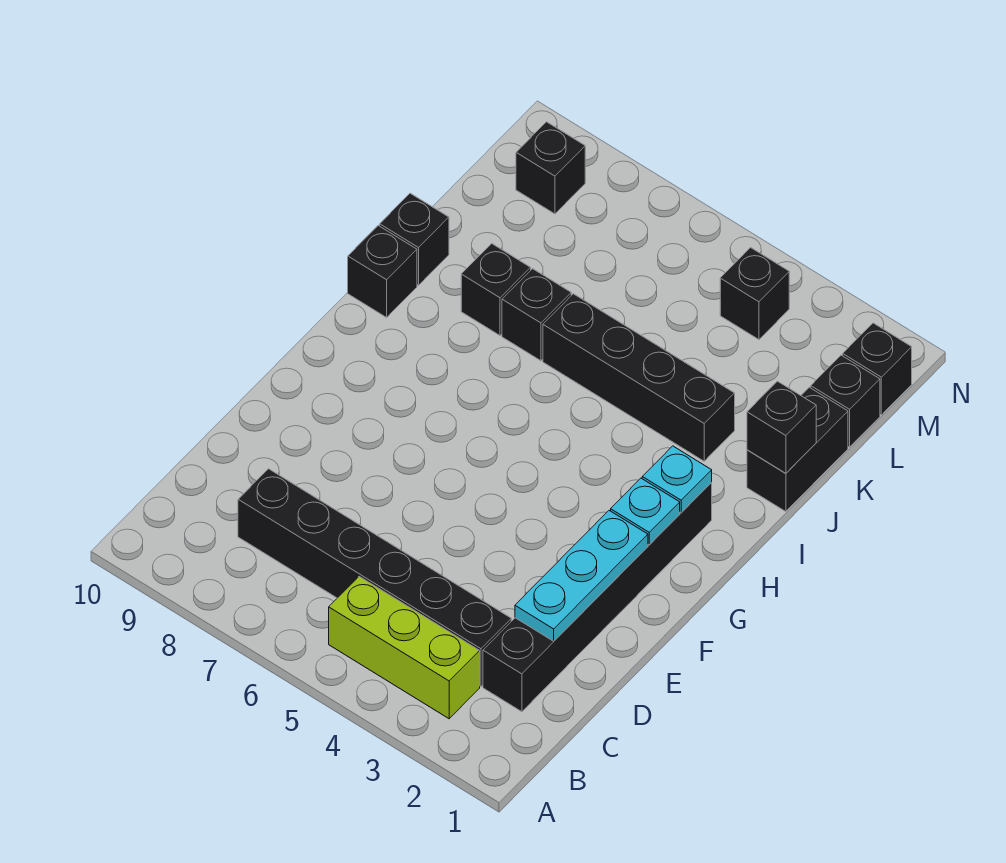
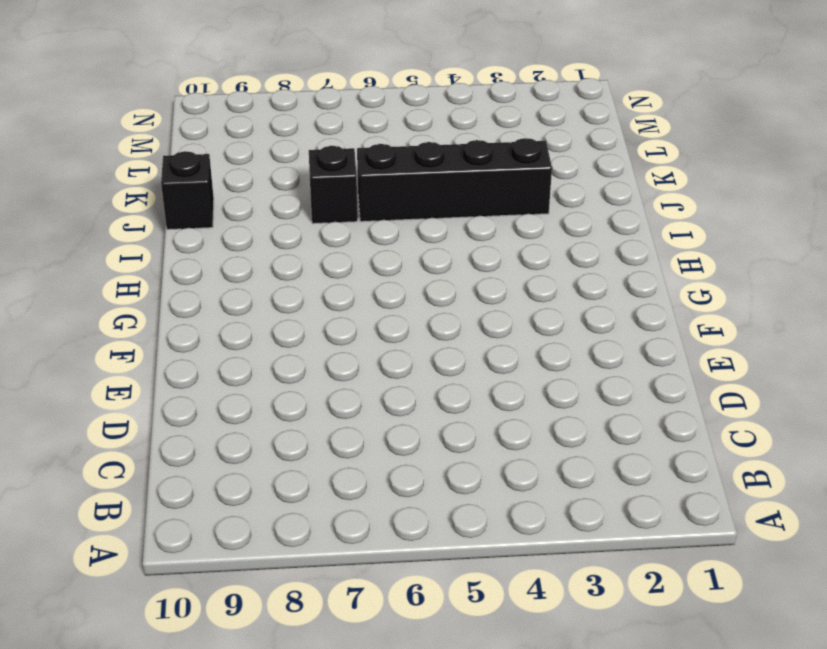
none -> lime brick B3:B5 level 1
none -> black brick C2:H2 level 1
none -> black brick C3:C8 level 1

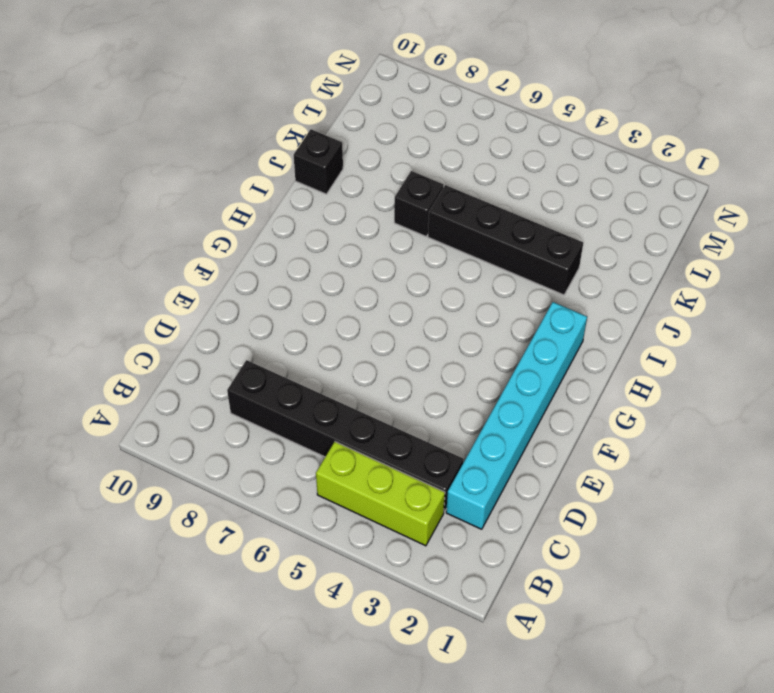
cyan brick C2:H2 level 1 -> black brick C2:H2 level 1
none -> black brick I10 level 1
none -> black brick J1:K1 level 1
none -> black brick J8 level 1

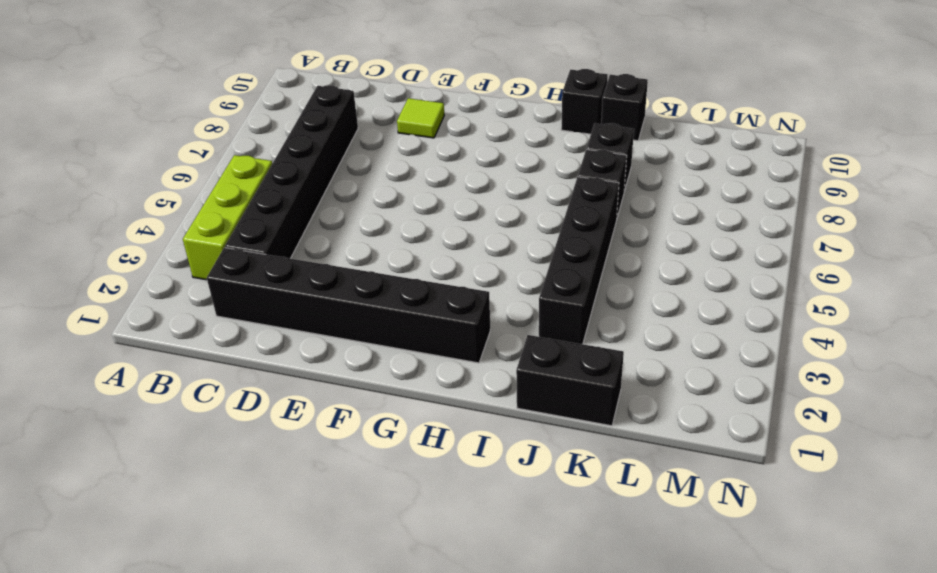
lime tile E9 level 1 -> none
none -> black brick L1 level 1
none -> black brick M1 level 1
none -> black brick M4 level 1

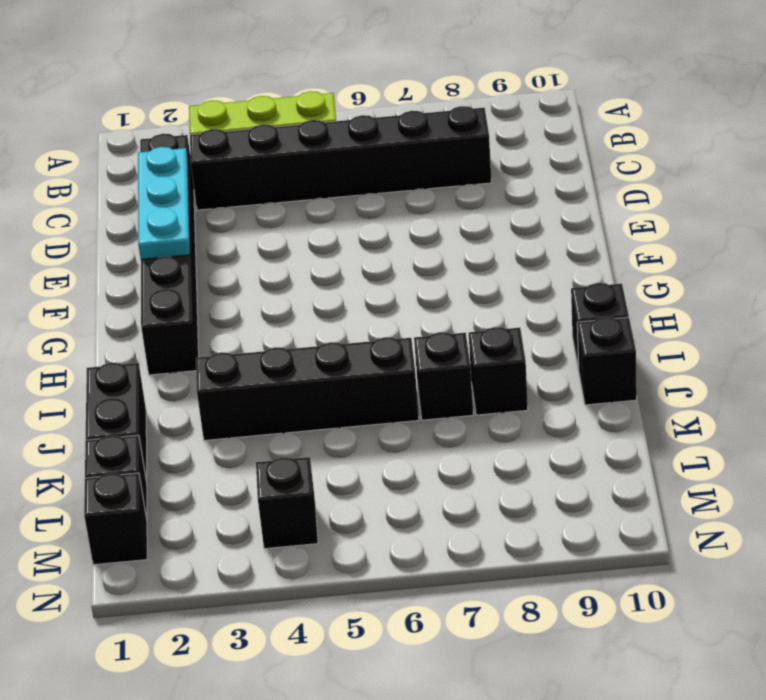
none -> black brick M9 level 1
none -> cyan plate G2 level 2
none -> cyan plate H2 level 2

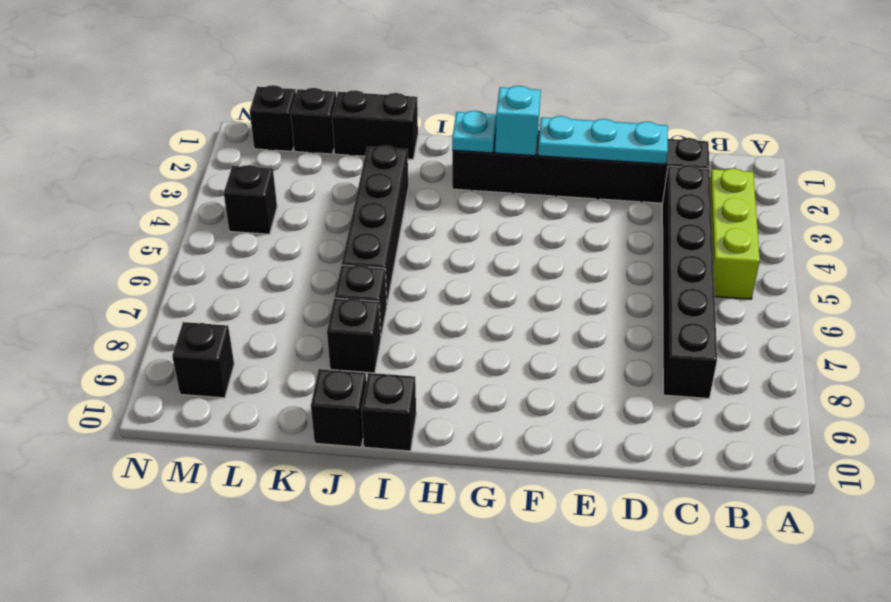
cyan brick G2 level 2 -> cyan plate G2 level 2
none -> black brick J1 level 2

